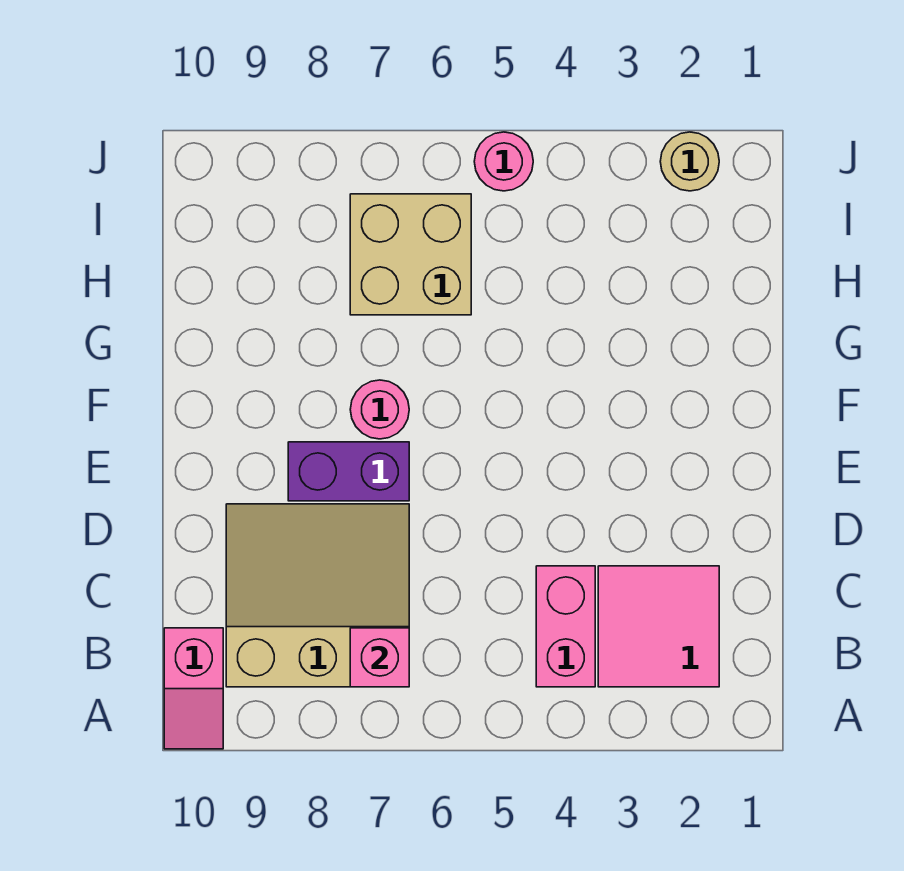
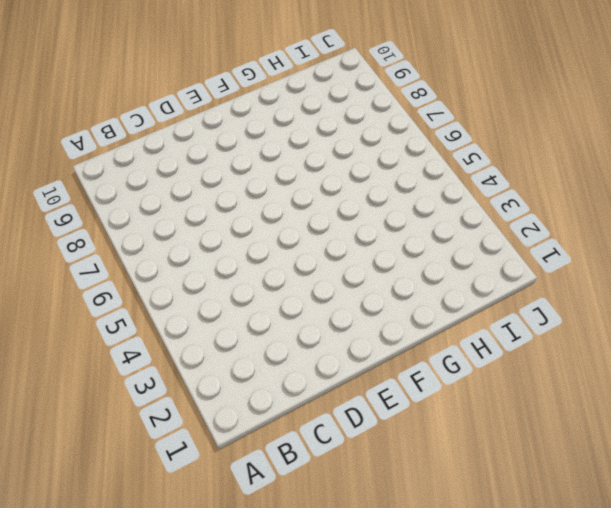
none -> pink slope A10:B10 level 1 top B
none -> pink tile B2:C3 level 1

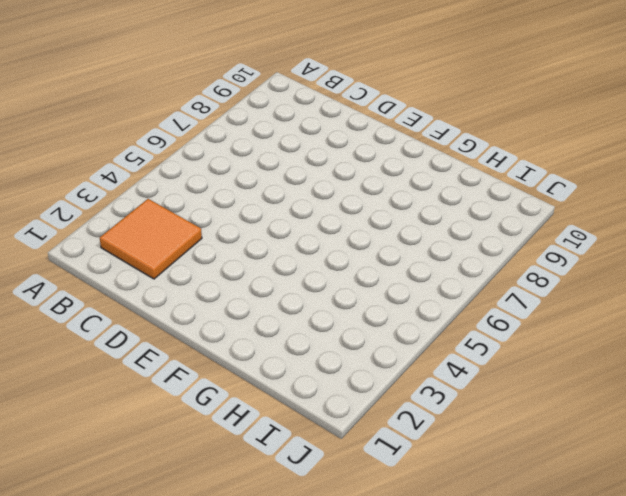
orange tile B2:C3 level 1 -> pink tile B2:C3 level 1
none -> pink slope A10:B10 level 1 top B
none -> pink brick B4:C4 level 1

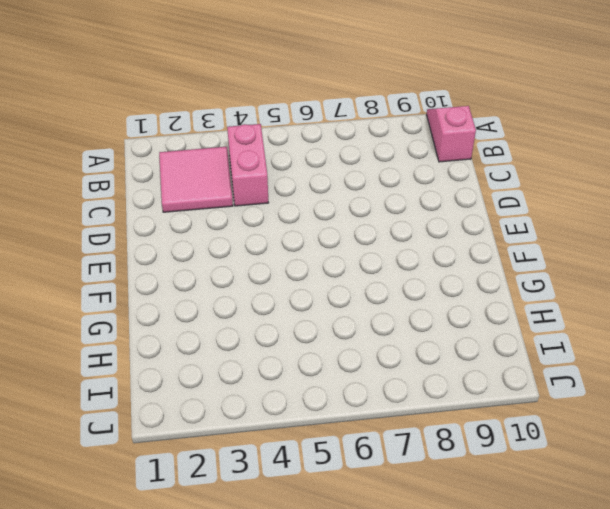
none -> tan slope B7:D9 level 1 top B
none -> purple brick E7:E8 level 1

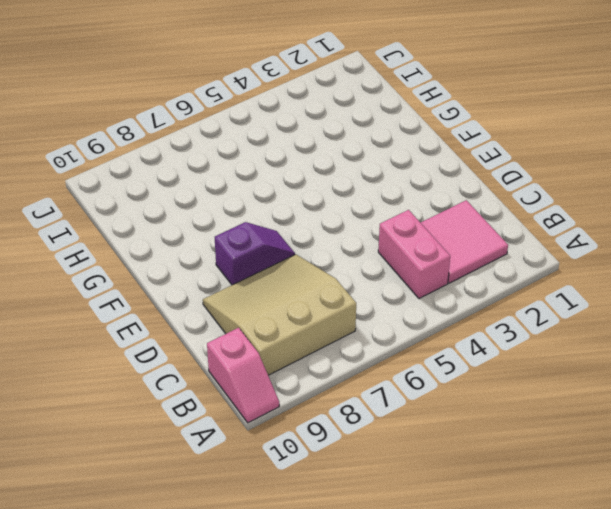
purple slope E7:E8 level 1 top 8 -> purple brick E7:E8 level 1
none -> pink round brick F7 level 1
none -> tan brick H6:I7 level 1

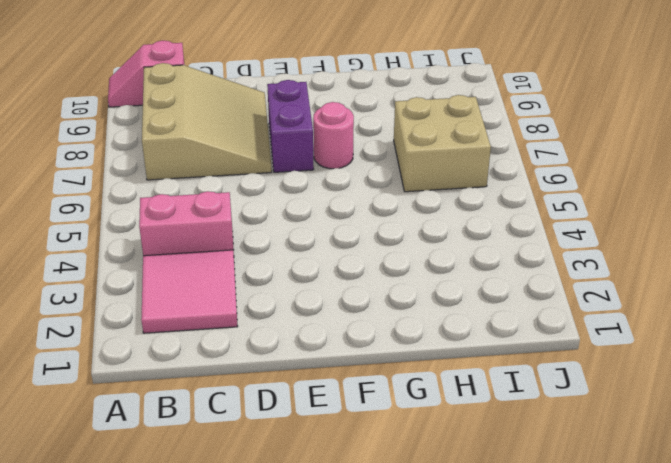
none -> tan round brick J2 level 1
none -> pink round brick J5 level 1

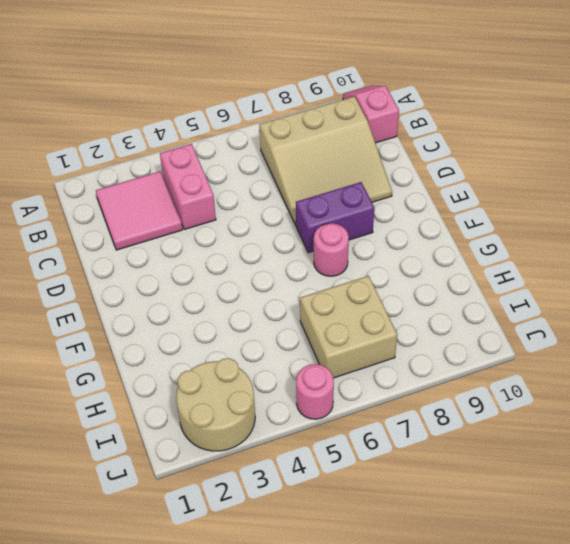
tan round brick I2:J3 level 1 -> tan round brick J2 level 1
none -> pink brick B7 level 2

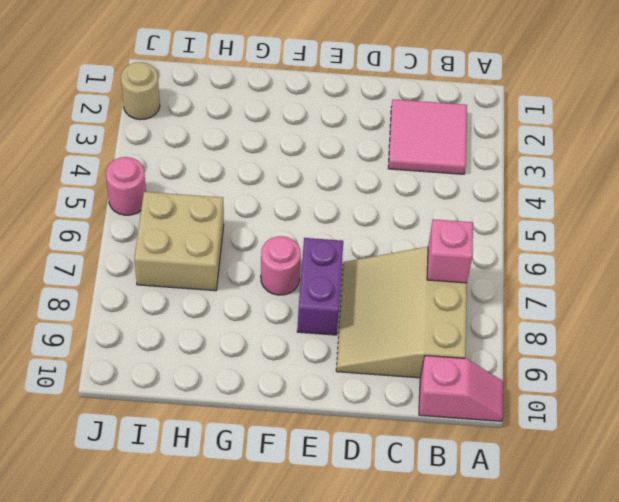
none -> pink brick B4:C4 level 1

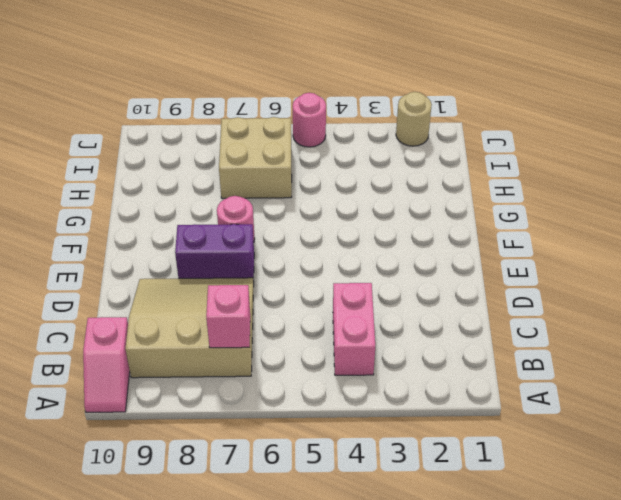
none -> pink tile B2:C3 level 1

